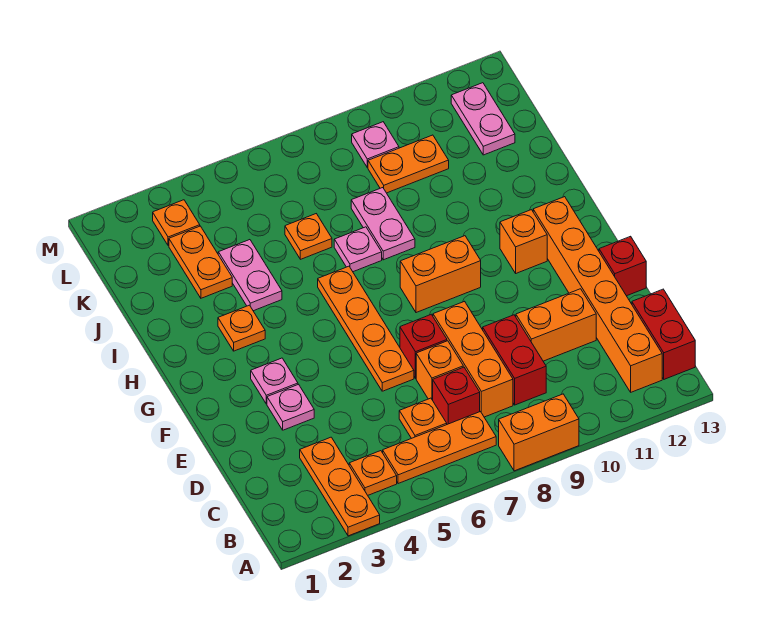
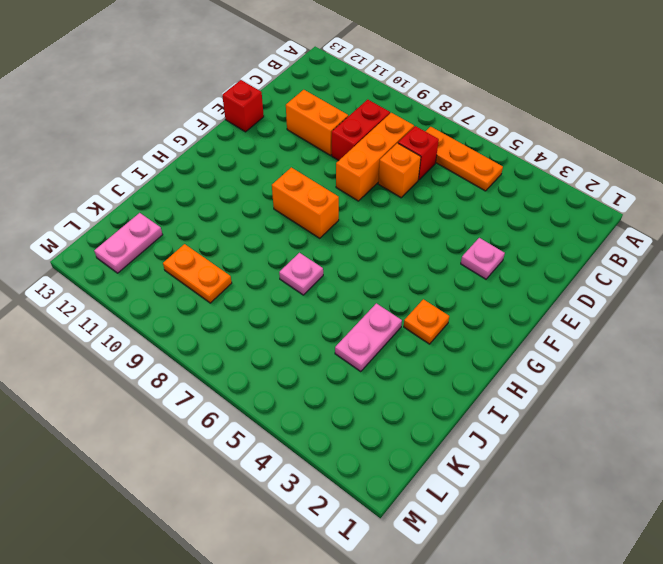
none -> orange plate A3:C3 level 1
none -> orange brick A8:A9 level 1
none -> orange plate B4 level 1

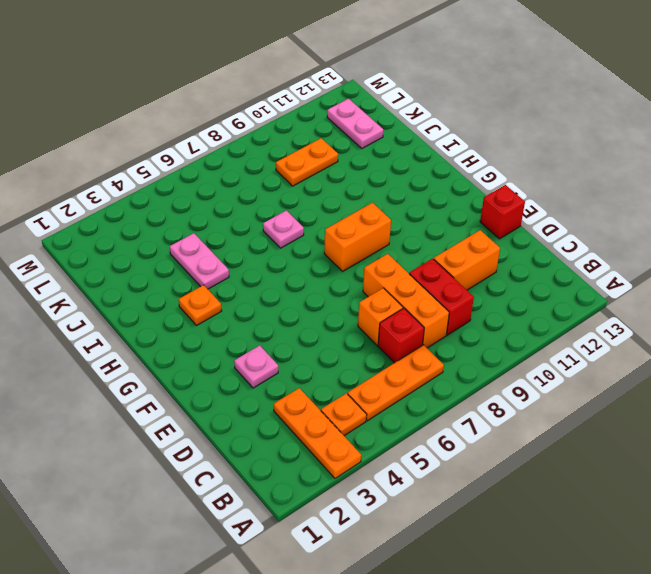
none -> orange brick A8:A9 level 1
none -> orange brick B12:G12 level 1
none -> red brick B13:C13 level 1

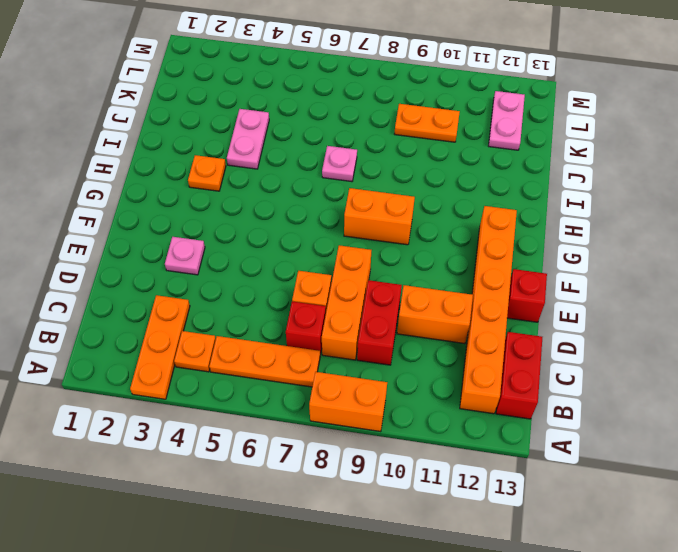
none -> orange plate C6 level 1
none -> orange plate E6:H6 level 1
none -> red brick E7 level 1

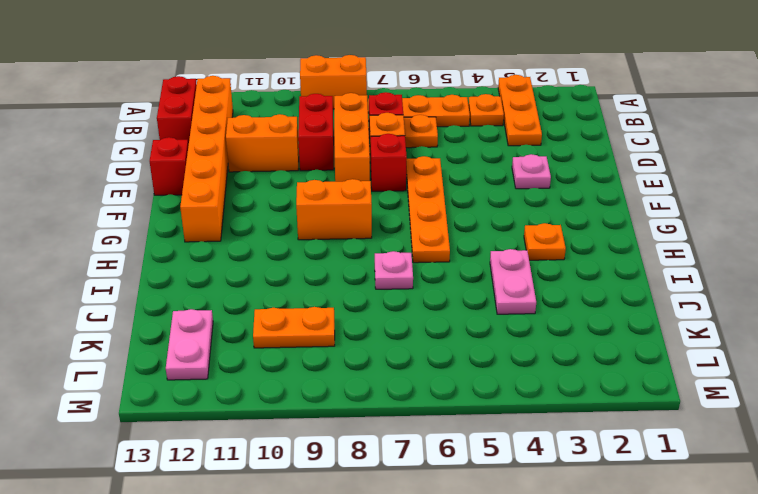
none -> pink plate F3 level 1
none -> orange brick G11 level 1
none -> pink plate I8:J8 level 1

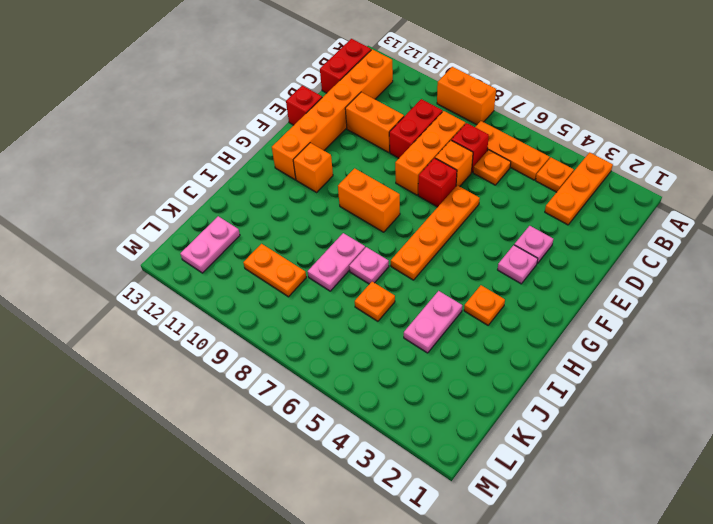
none -> orange plate J3:K3 level 1
none -> orange plate L3 level 1
none -> pink plate L9 level 1

